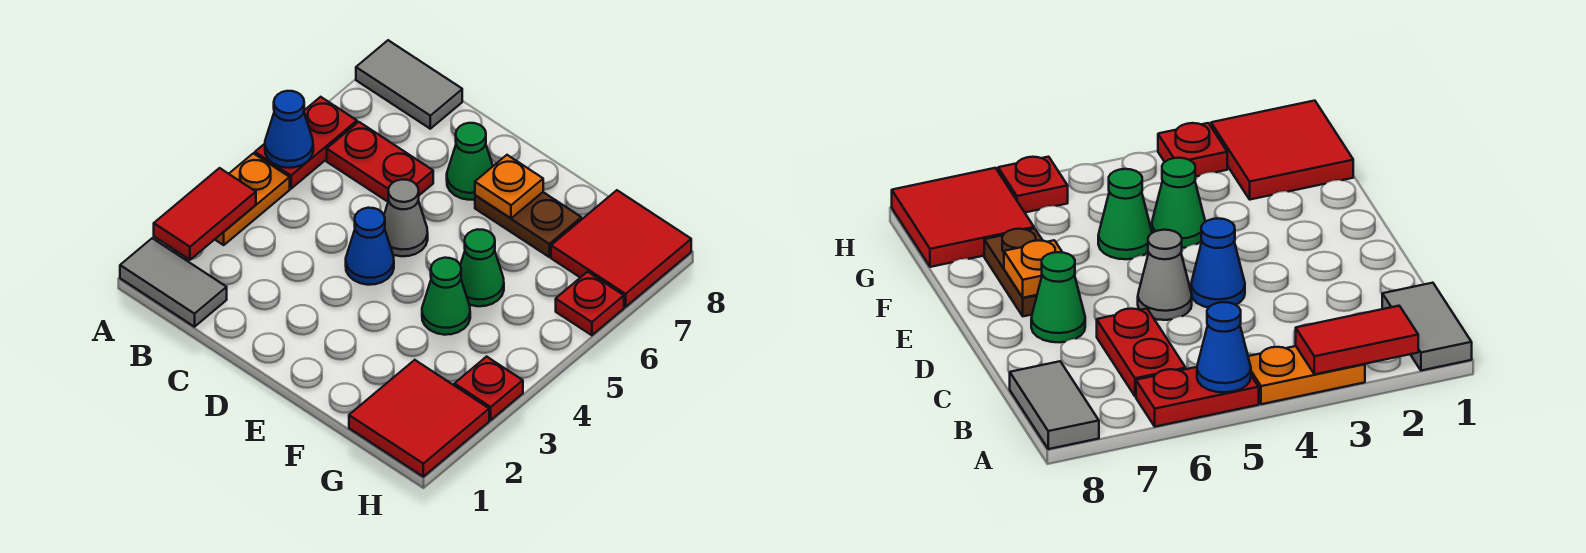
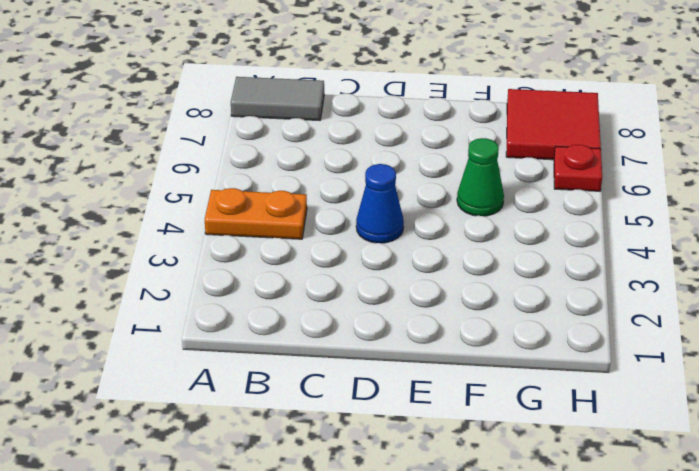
orange plate A4:B4 level 1 -> orange plate A3:A4 level 1
none -> grey tile A1:B1 level 1
none -> red plate A5:A6 level 1
none -> red plate B6:C6 level 1

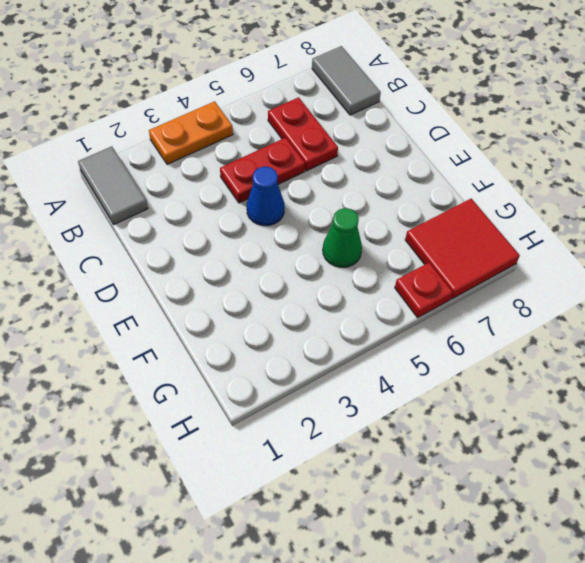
red plate C4:C5 level 1 -> red plate A5:A6 level 1
none -> grey cone D5 level 1
none -> green cone D7 level 1
none -> brown plate E7:F7 level 1

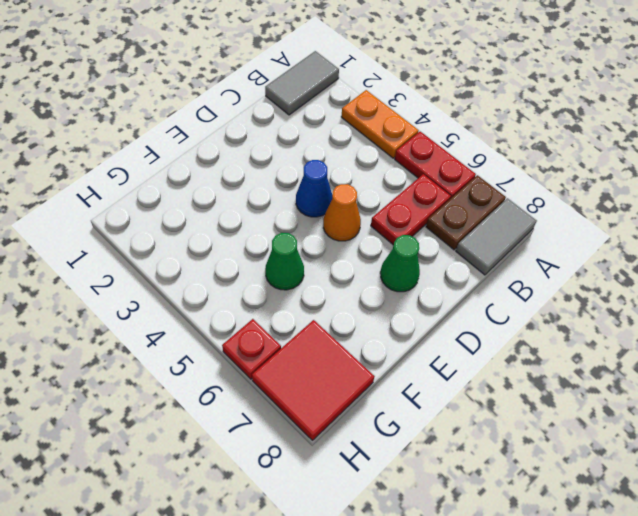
brown plate A7:B7 level 1 -> brown plate E7:F7 level 1
orange cone D5 level 1 -> grey cone D5 level 1
none -> green cone F4 level 1
none -> red tile G1:H2 level 1
none -> red plate H3 level 1

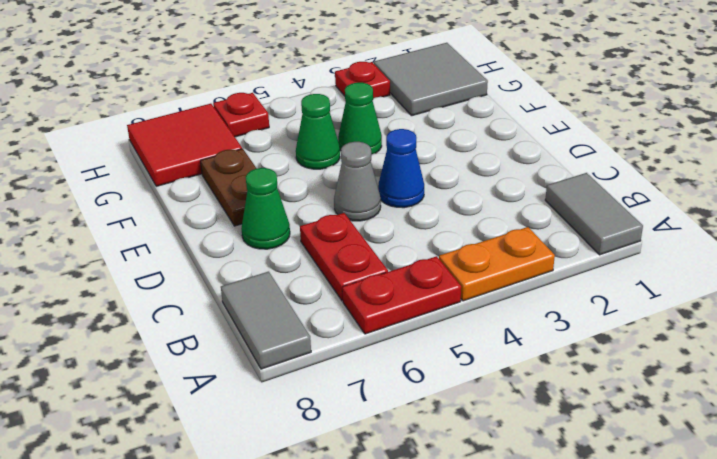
grey tile G1:H2 level 1 -> red tile G1:H2 level 1
none -> red tile A2:A3 level 2
none -> blue cone A5 level 2
none -> orange plate E7 level 2

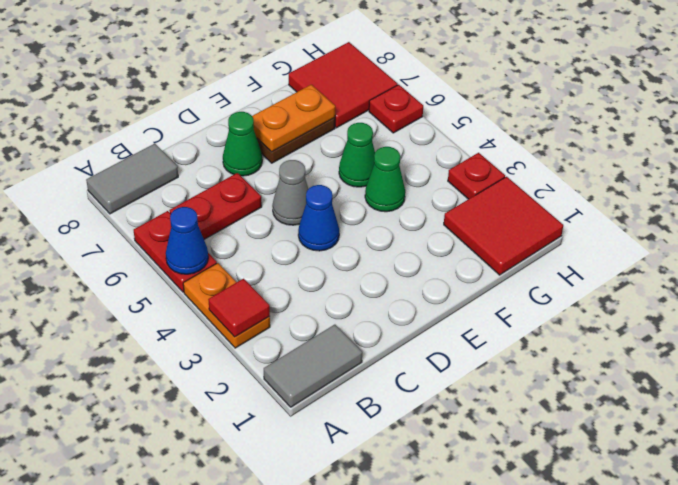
red tile A3 level 2 -> red tile A2:A3 level 2
orange plate E7:F7 level 2 -> orange plate E7 level 2

